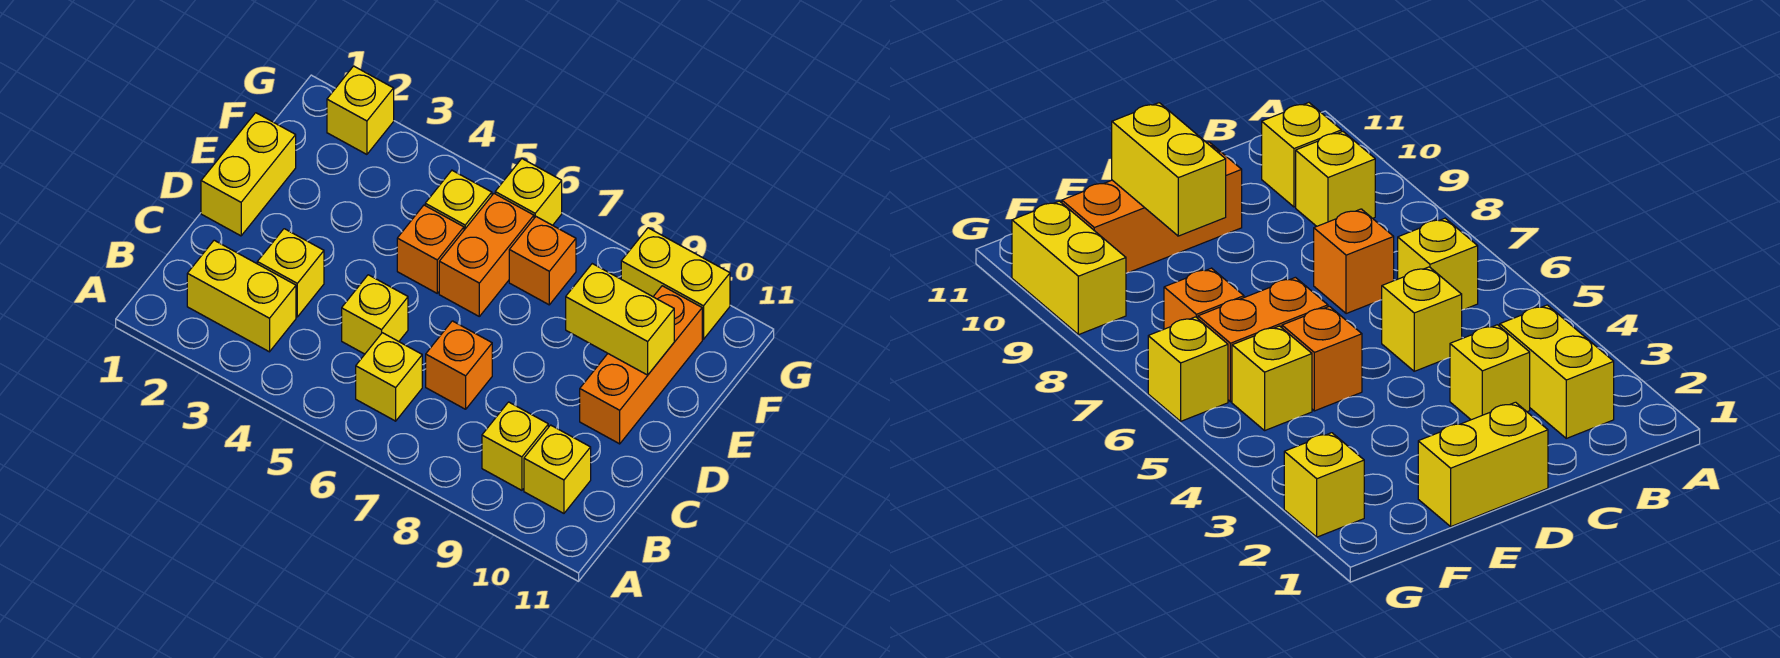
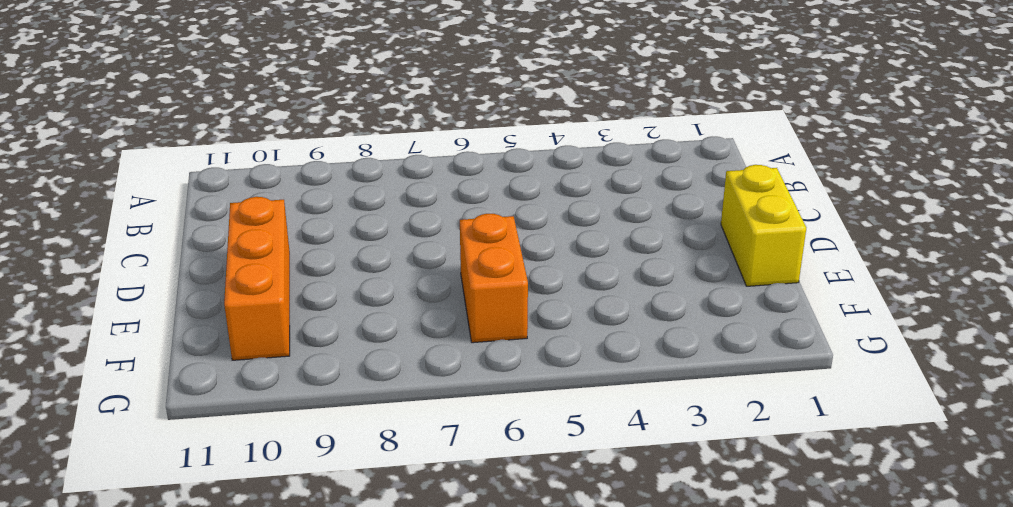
none -> yellow brick B2:B3 level 1
none -> yellow brick B6 level 1
none -> yellow brick B9 level 1

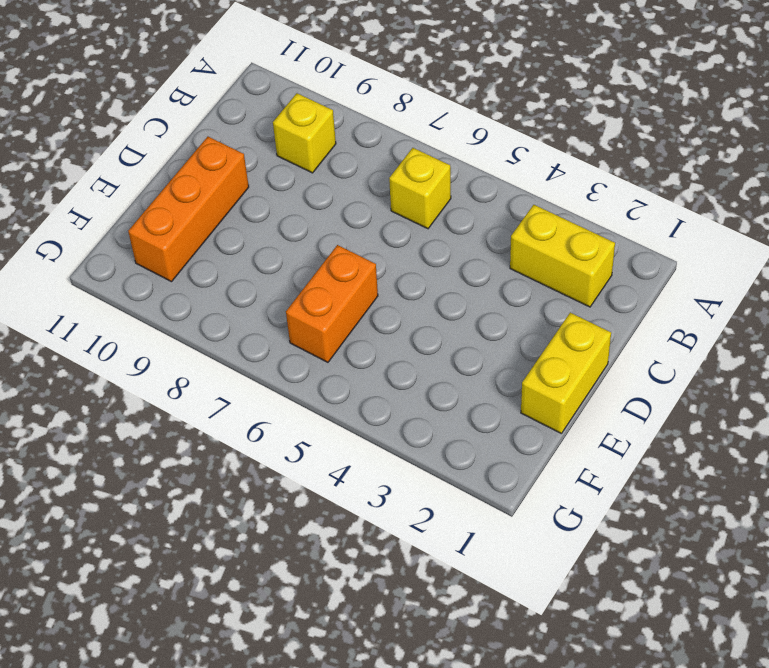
none -> yellow brick B10 level 1
none -> yellow brick C3 level 1
none -> yellow brick C5 level 1

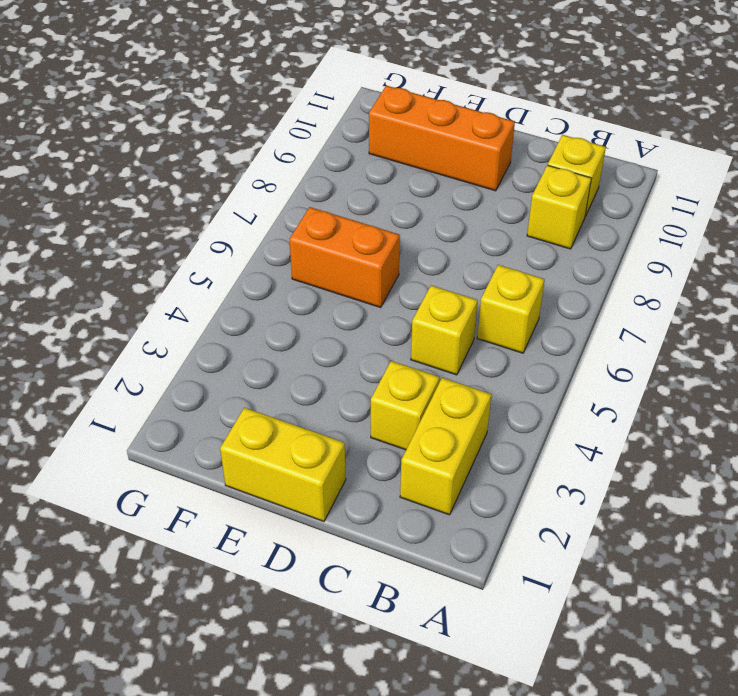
none -> orange brick C7 level 1
none -> orange brick E5 level 1
none -> yellow brick F5 level 1

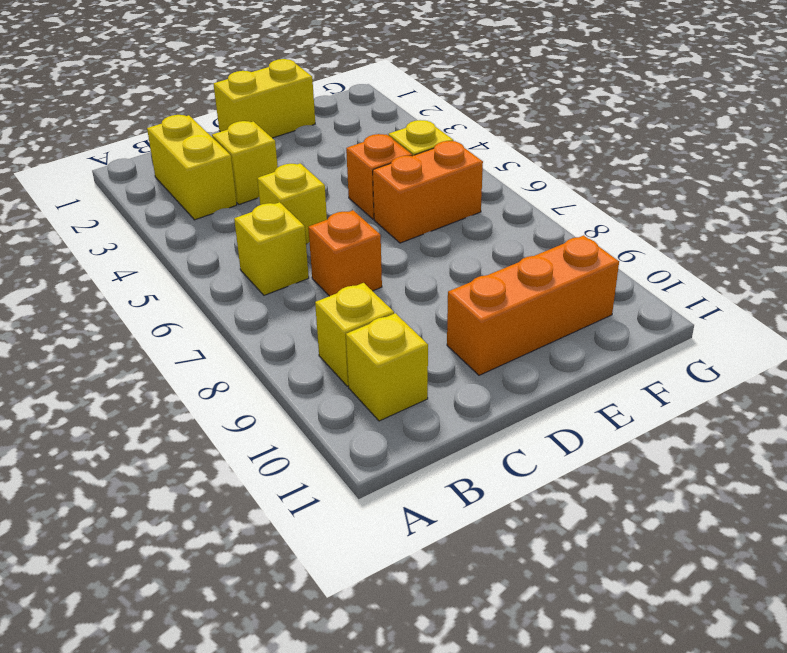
none -> orange brick F7 level 1
none -> yellow brick G2 level 1
none -> yellow brick G6 level 1

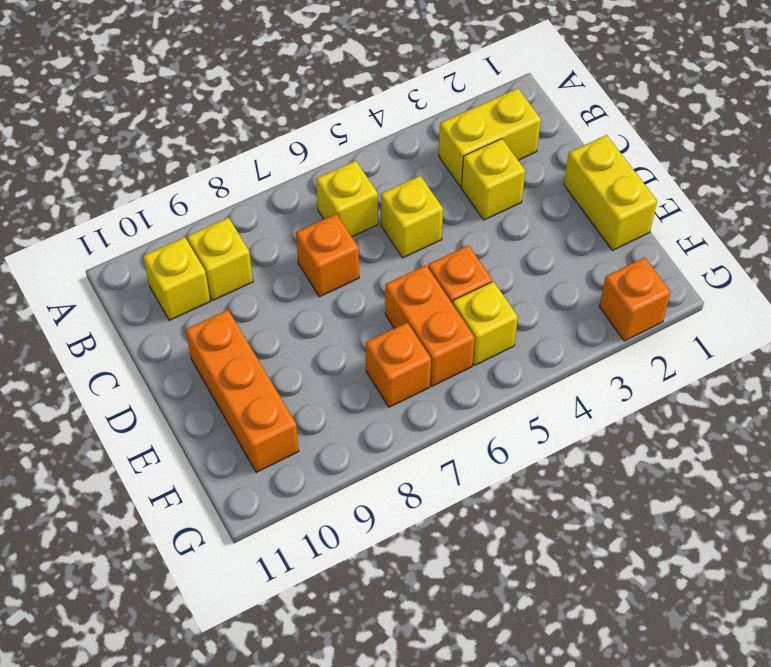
orange brick G2 level 1 -> yellow brick G2 level 1
none -> yellow brick G6 level 1
none -> yellow brick G9:G10 level 1
none -> yellow brick E9:E10 level 2

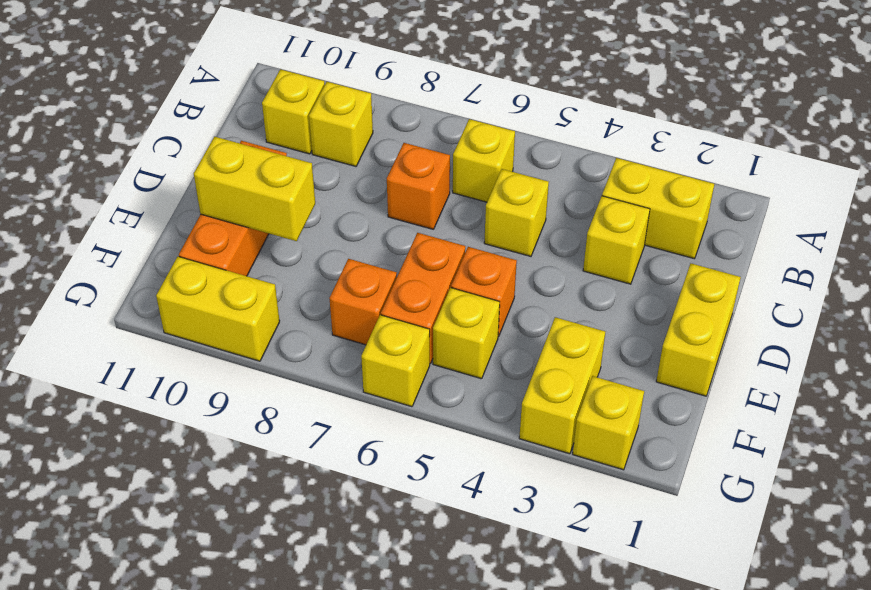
yellow brick F3:G3 level 1 -> none

